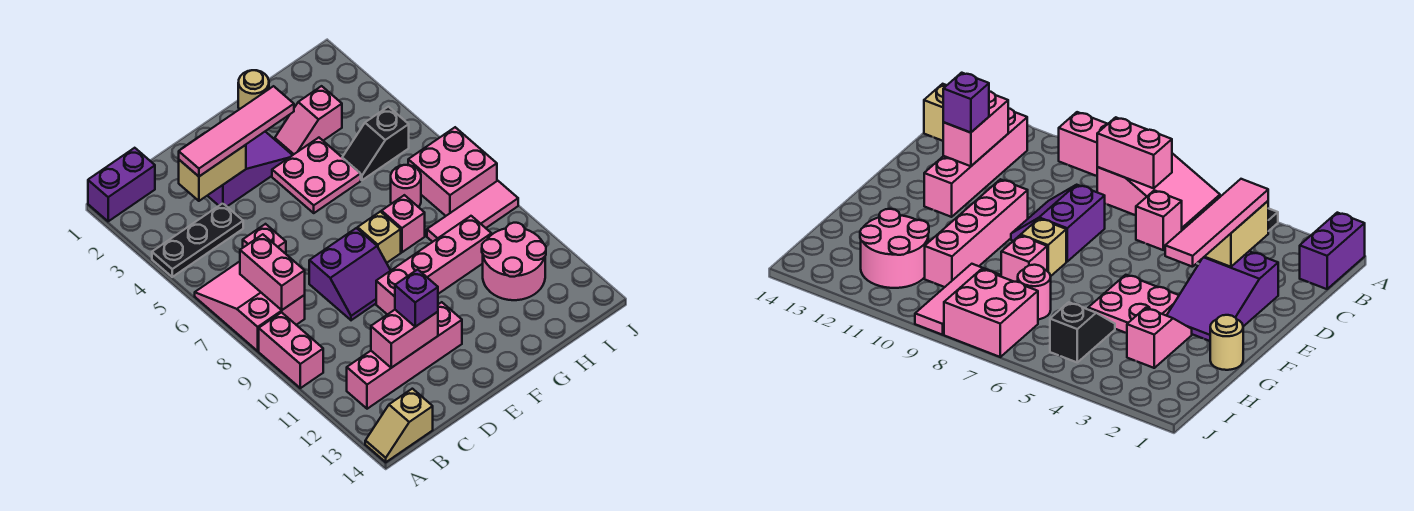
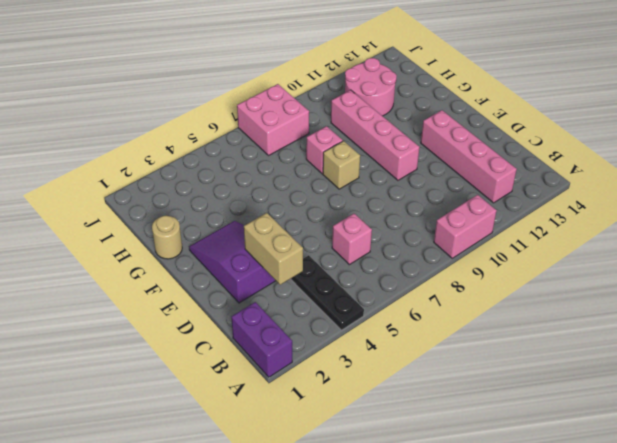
none -> pink slope A6:B8 level 1 top 8
none -> tan slope A14:B14 level 1 top B
none -> purple slope D8:E9 level 1 top 8

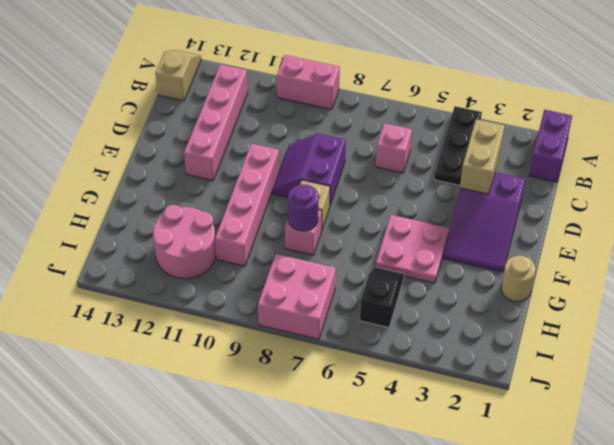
purple round brick G8 level 2 -> none
none -> pink slope A6:B8 level 1 top 8
none -> pink slope G3:H3 level 1 top H
none -> pink round brick H7 level 1

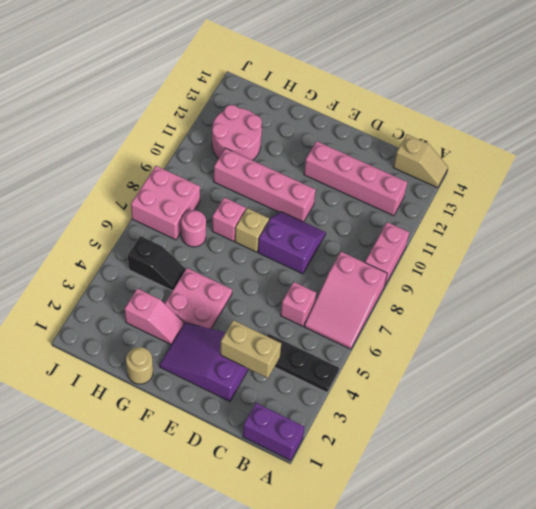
none -> pink tile H9:J9 level 1
none -> pink brick B7:B8 level 2
none -> pink brick C12:D12 level 2

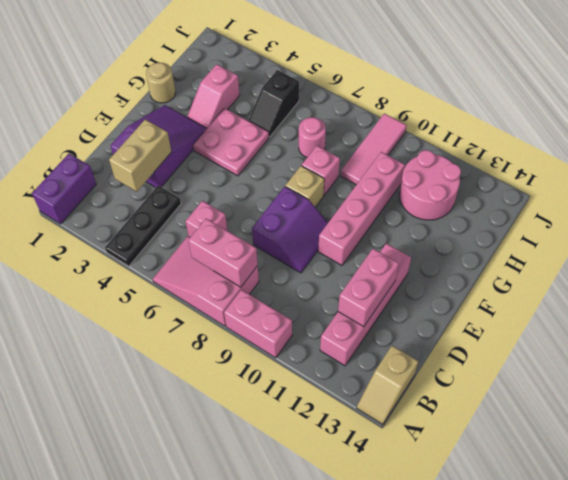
none -> pink brick I7:J8 level 1
none -> pink tile C3:F3 level 3
none -> purple brick D12 level 3

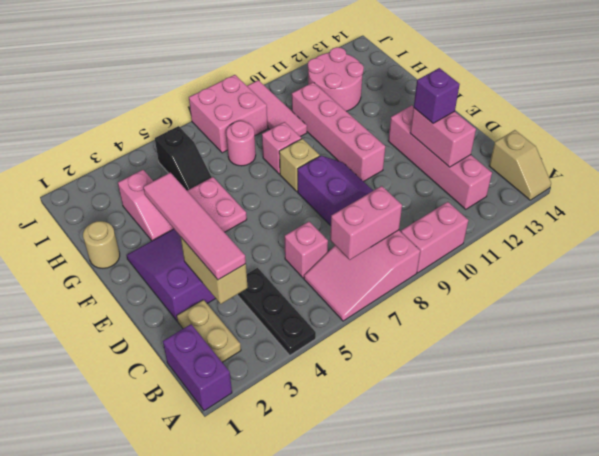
tan plate B2:C2 level 1 -> none

